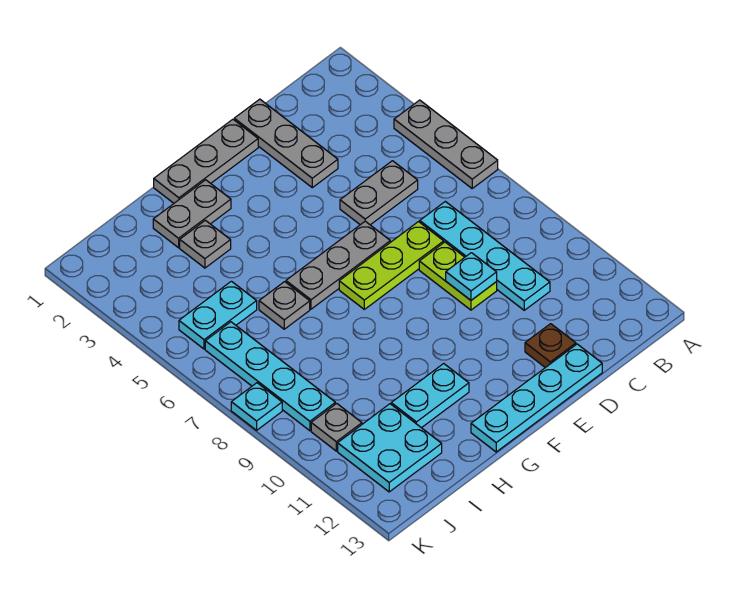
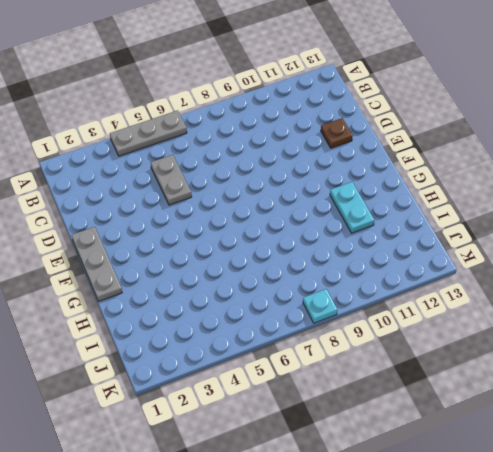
none -> cyan plate C7:C10 level 1
none -> grey plate D1:D3 level 1
none -> lime plate D7:F7 level 1

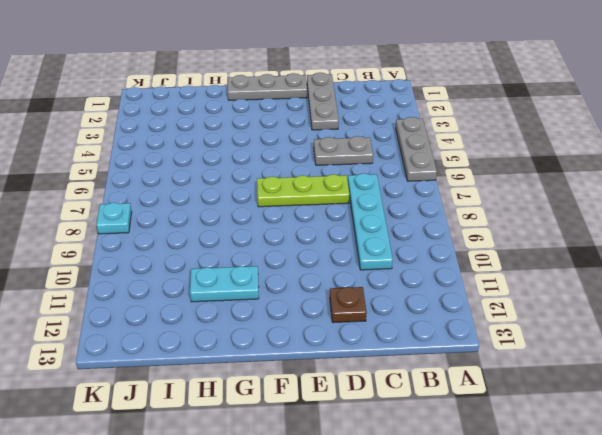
none -> lime plate D8:D9 level 1
none -> cyan plate D13:G13 level 1
none -> grey plate E6:G6 level 1

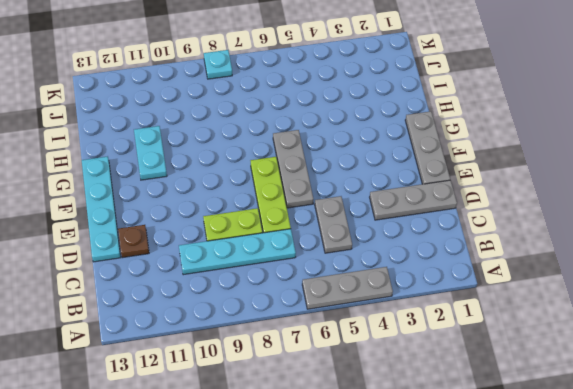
none -> grey plate G2:H2 level 1
none -> grey plate H3 level 1
none -> grey plate H6 level 1

